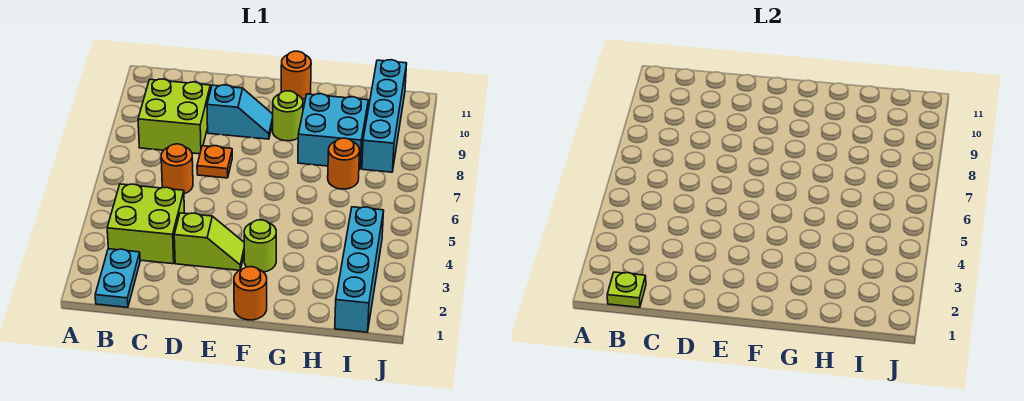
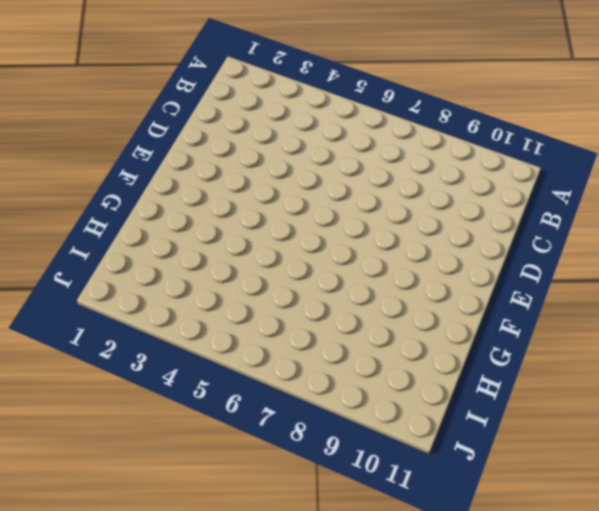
none -> cyan plate B1:B2 level 1
none -> lime brick B3:C4 level 1
none -> lime brick B8:C9 level 1

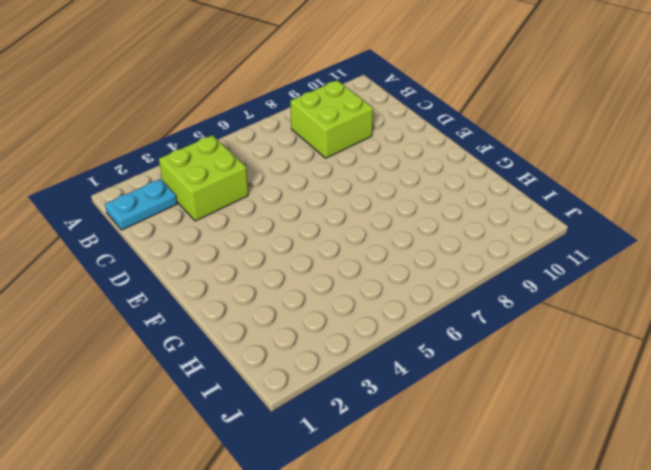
none -> orange round brick C6 level 1
none -> lime slope D3:E3 level 1 top D
none -> orange plate D7 level 1

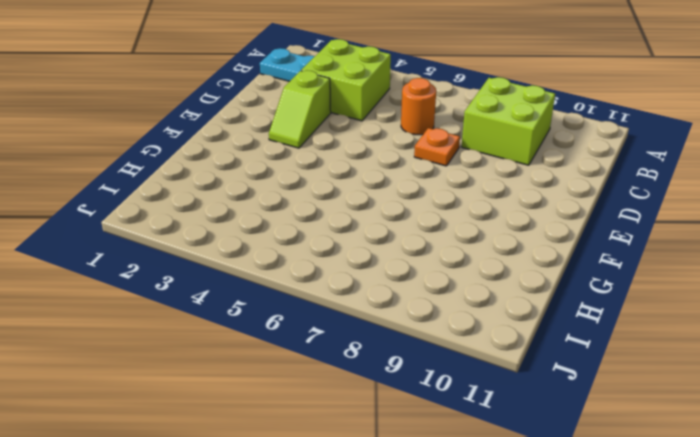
none -> cyan slope D9:E9 level 1 top D
none -> orange round brick F1 level 1
none -> lime round brick F3 level 1

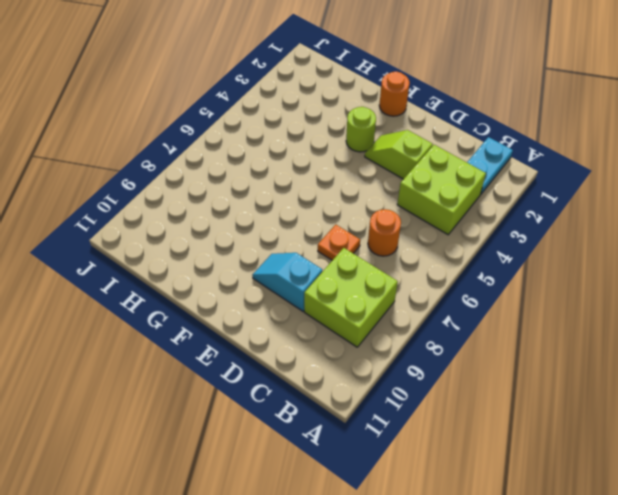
none -> lime round brick F9 level 1
none -> orange round brick F11 level 1
none -> cyan brick G8:H9 level 1

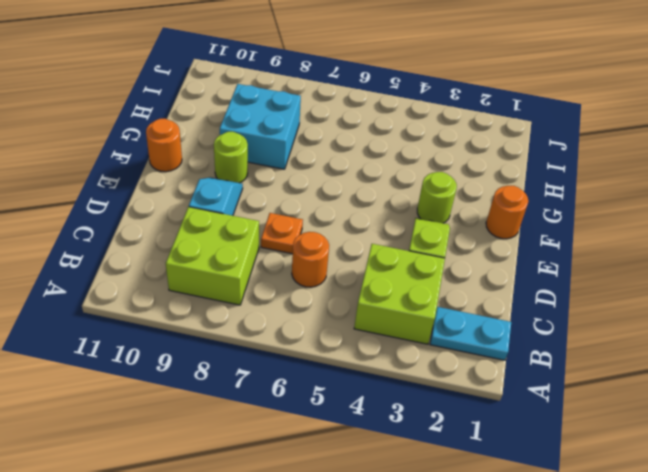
none -> orange round brick H7 level 1
none -> cyan brick I1:I4 level 1
none -> cyan brick I8:I11 level 1

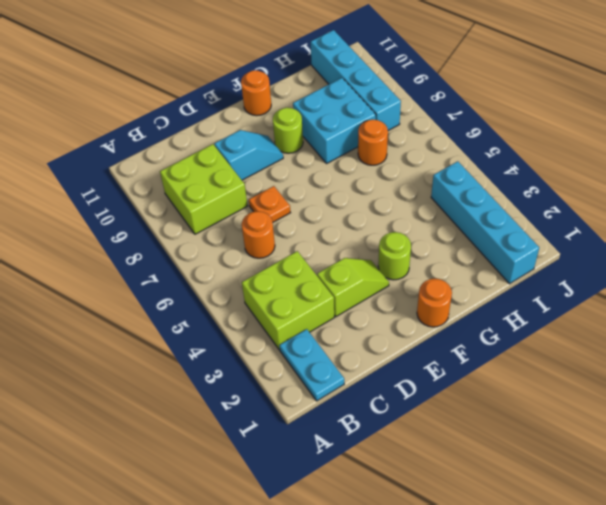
none -> lime plate B1 level 2

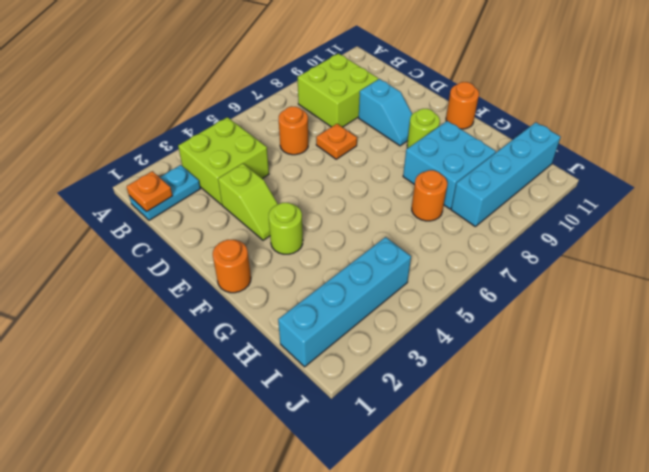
orange plate B1 level 2 -> lime plate B1 level 2

